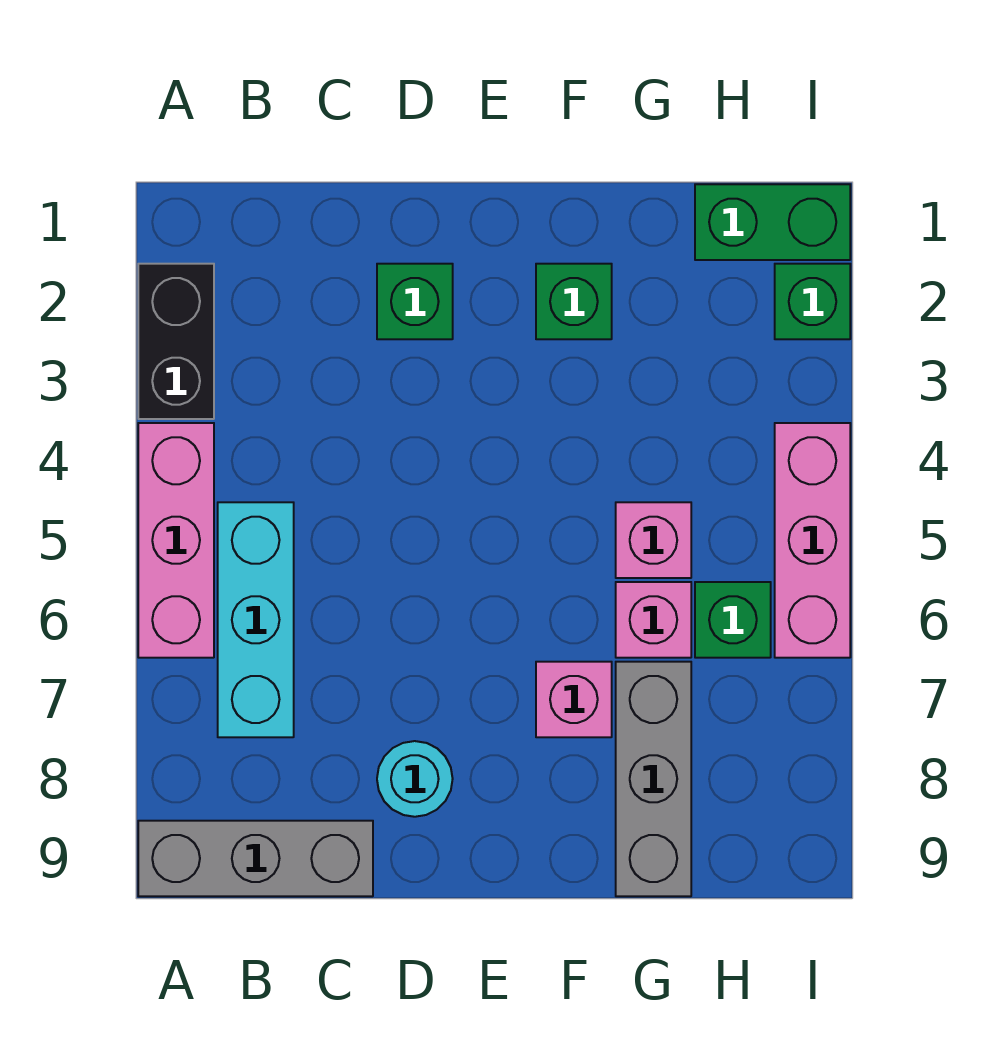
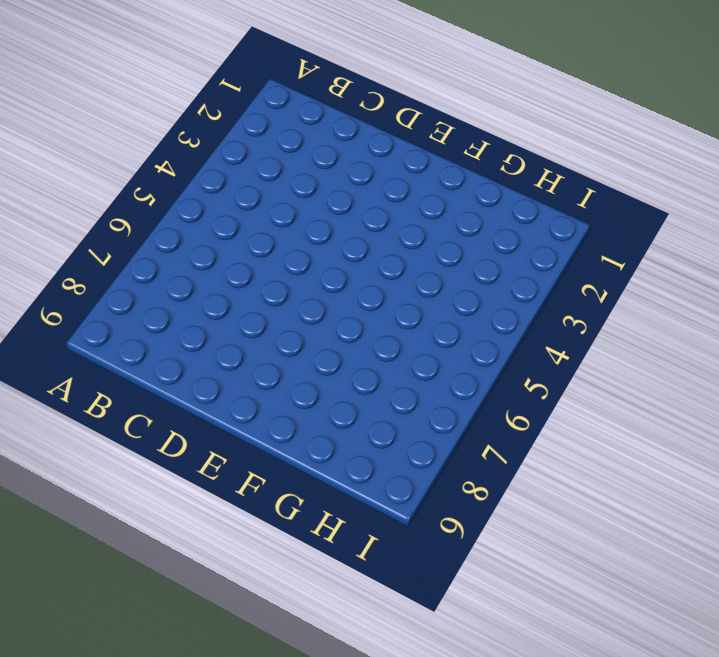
none -> black brick A2:A3 level 1
none -> pink brick A4:A6 level 1
none -> grey brick A9:C9 level 1

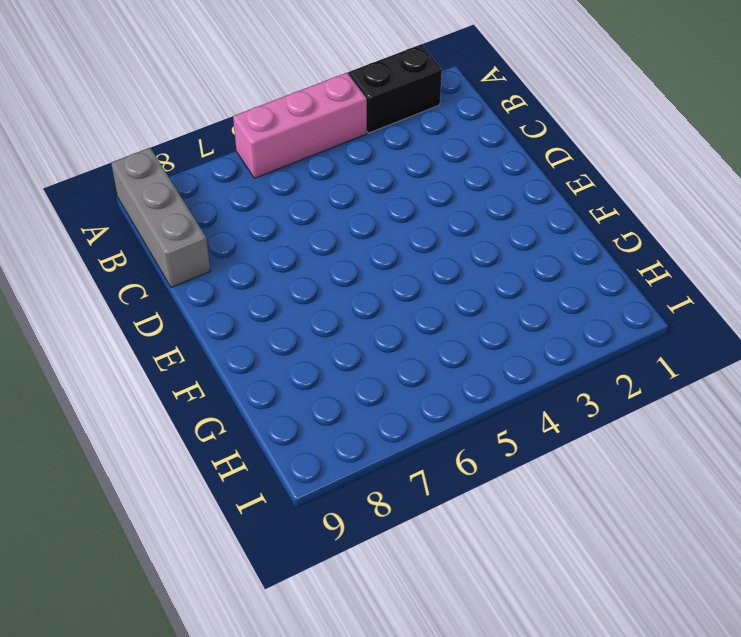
none -> cyan brick B5:B7 level 1
none -> green brick D2 level 1
none -> cyan round brick D8 level 1

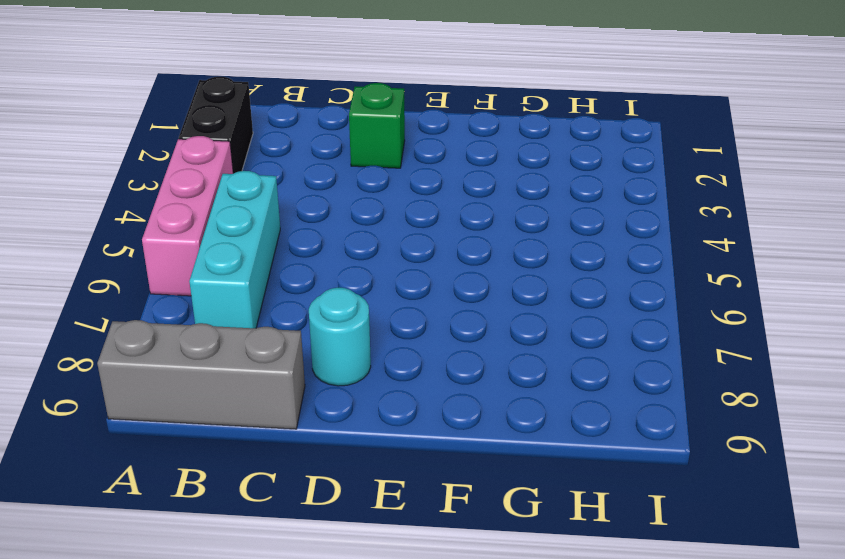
none -> green brick F2 level 1
none -> pink brick F7 level 1
none -> pink brick G5 level 1

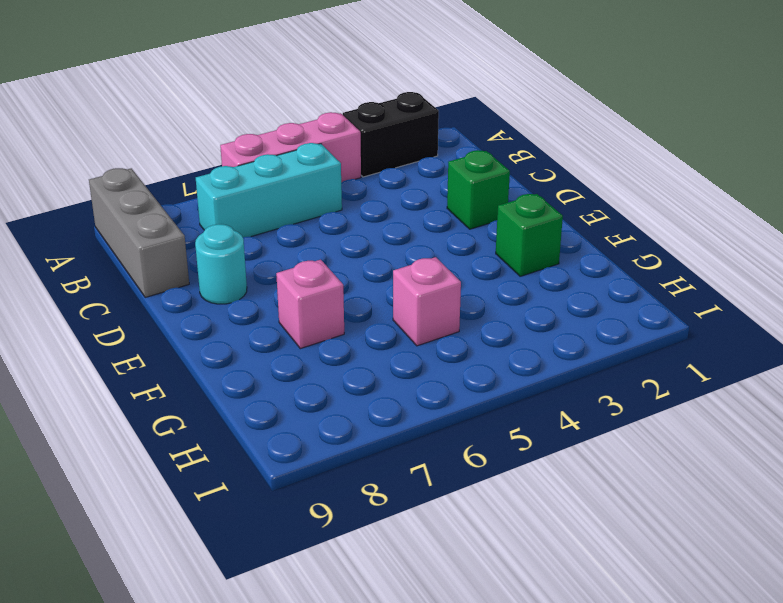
none -> pink brick G6 level 1
none -> grey brick G7:G9 level 1
none -> green brick H1:I1 level 1

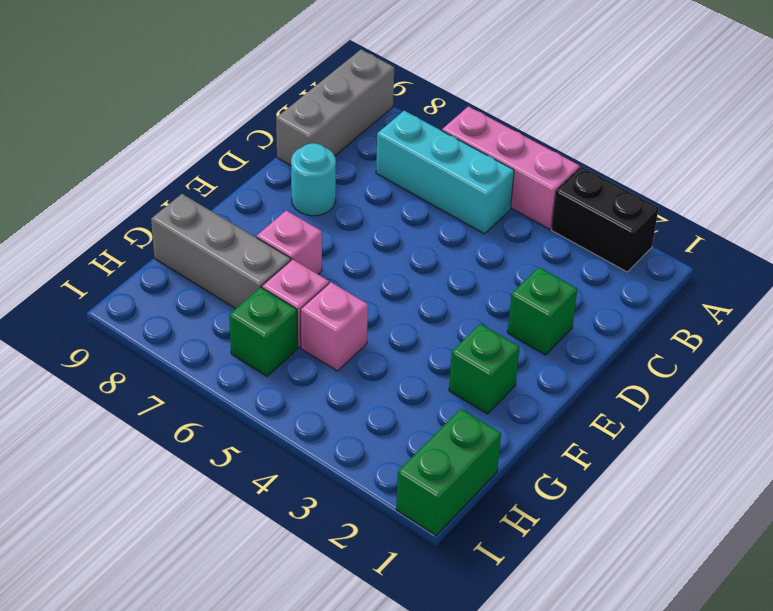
none -> green brick I2 level 1
none -> pink brick I4:I6 level 1

